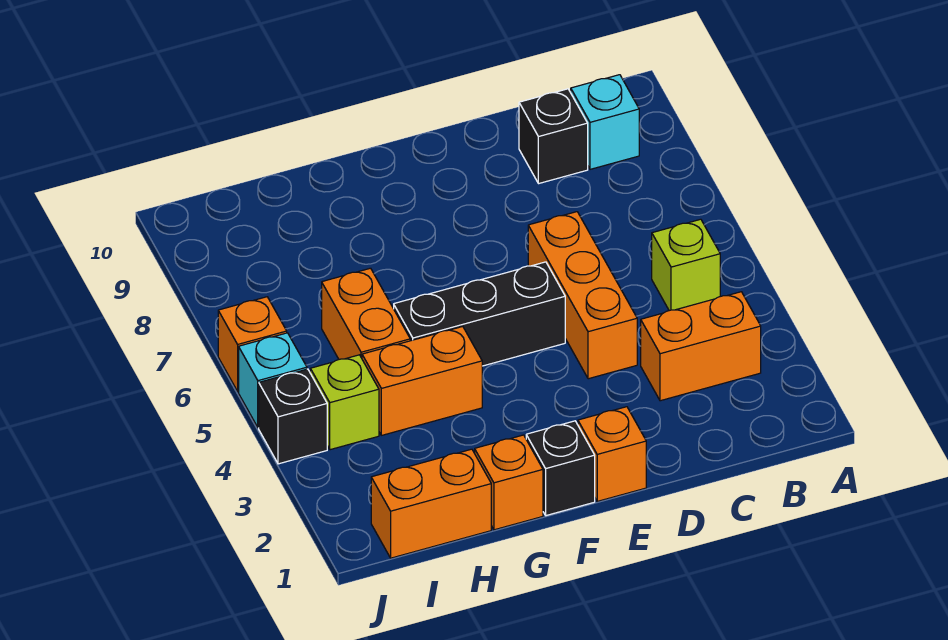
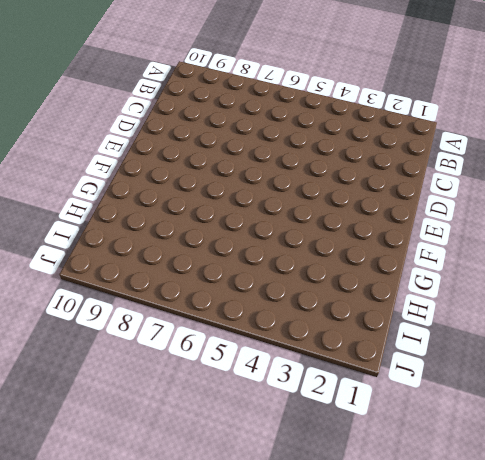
none -> orange brick B3:C3 level 1
none -> lime brick B5 level 1
none -> cyan brick B9 level 1

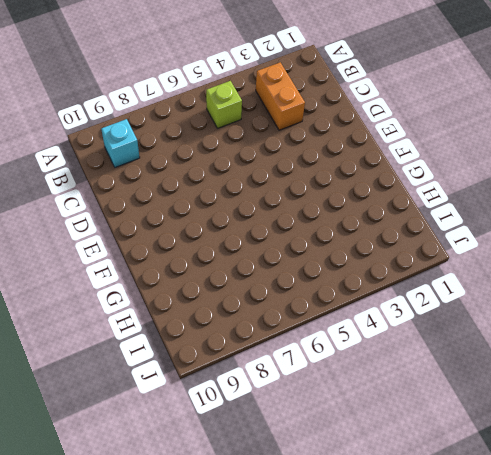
none -> black brick C9 level 1
none -> orange brick D4:D6 level 1
none -> orange brick E1 level 1

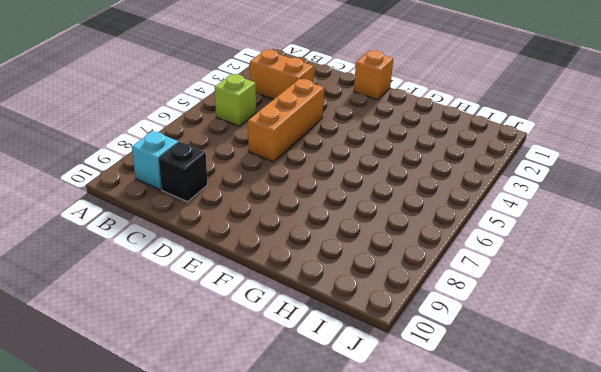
none -> black brick E5:G5 level 1
none -> black brick F1 level 1
none -> orange brick G1 level 1

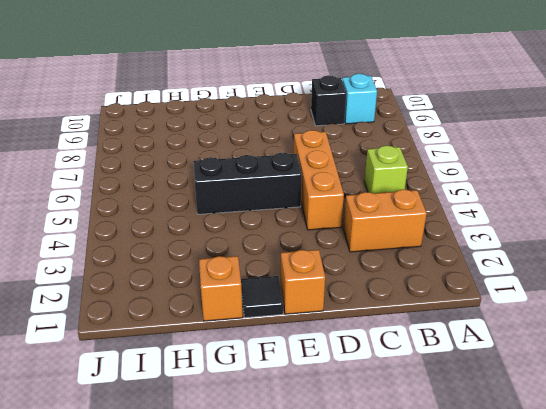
black tile F1 level 1 -> black brick F1 level 1
none -> orange brick G4:H4 level 1
none -> orange brick H1:I1 level 1
none -> orange brick H5:H6 level 1

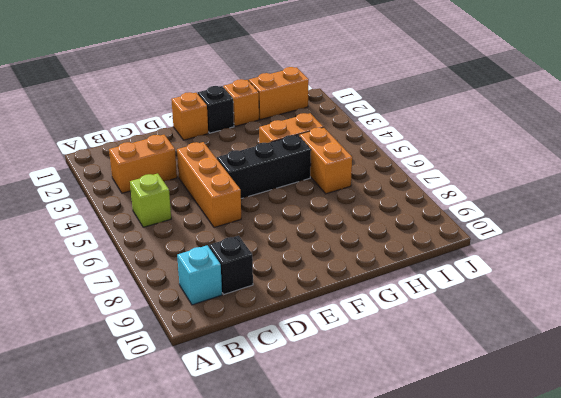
none -> lime brick I4 level 1
none -> black brick J4 level 1
none -> cyan brick J5 level 1

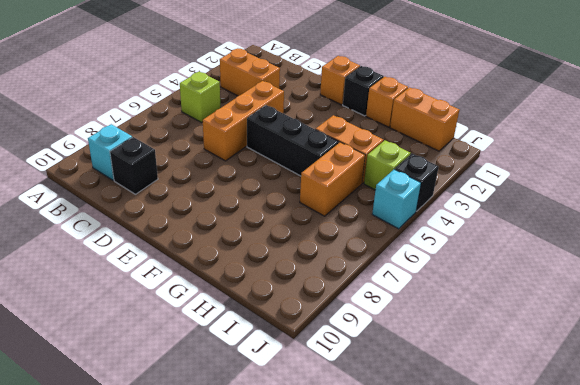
none -> orange brick J6 level 1

